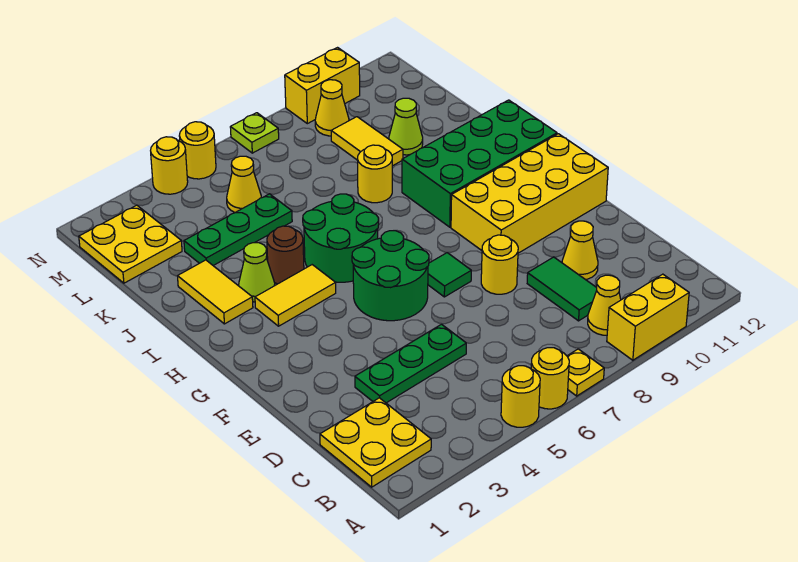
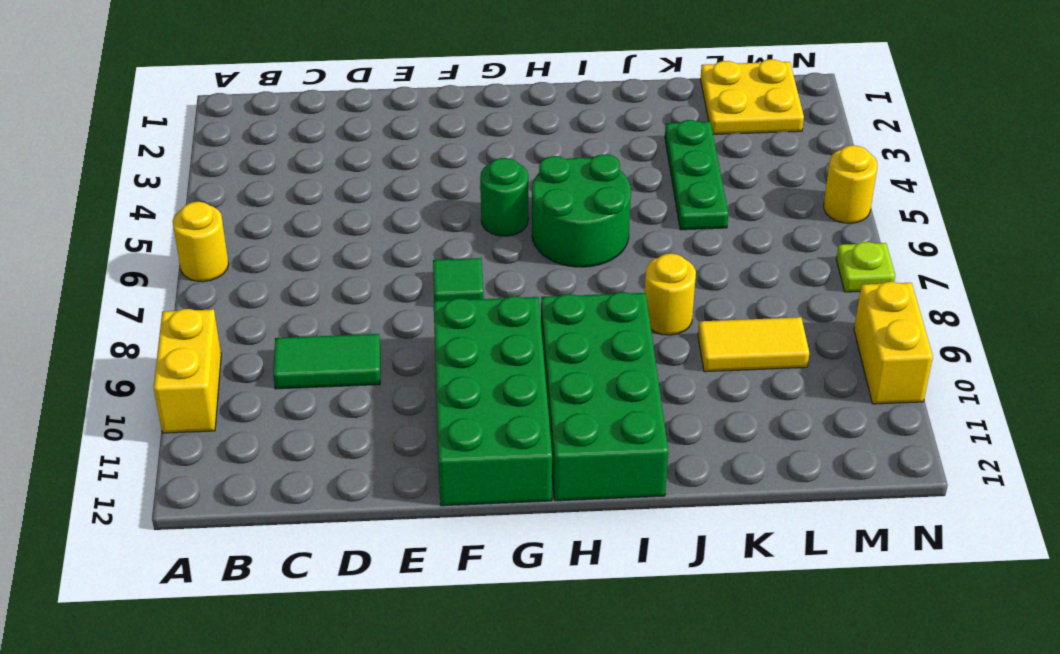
green brick F9:G12 level 1 -> yellow brick F9:G12 level 1
green round brick G5 level 1 -> green round brick F5:G6 level 1
none -> yellow round brick A5 level 1
none -> yellow plate A7 level 1
none -> yellow plate B1:C2 level 1
none -> yellow cone B9 level 1

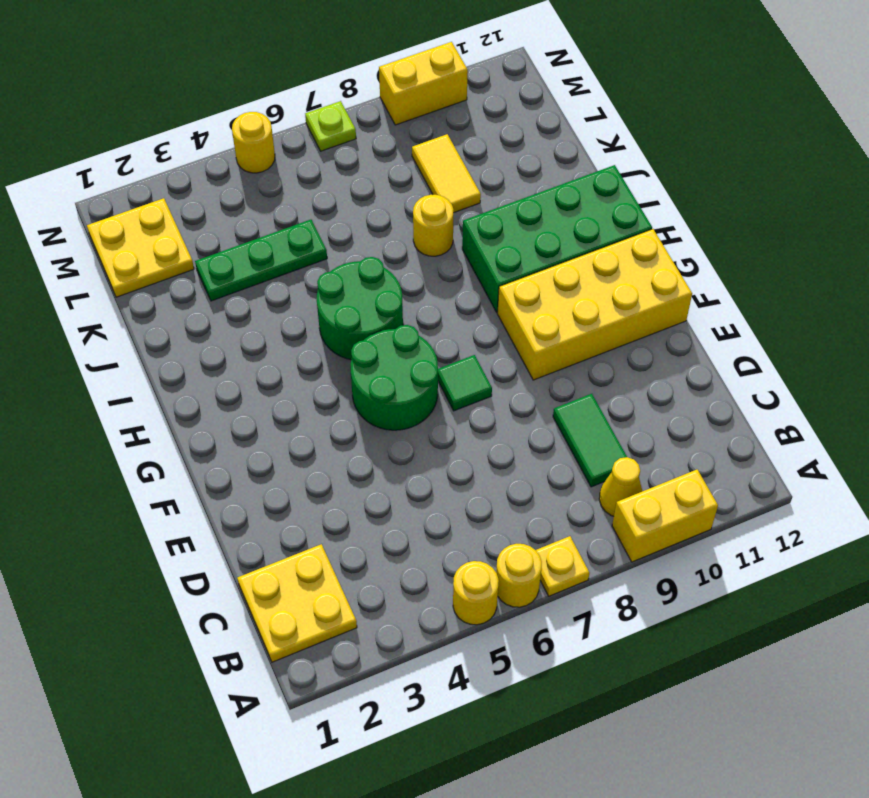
none -> green plate D3:D5 level 1
none -> yellow cone D10 level 1
none -> yellow round brick E8 level 1
none -> yellow tile H3:H4 level 1

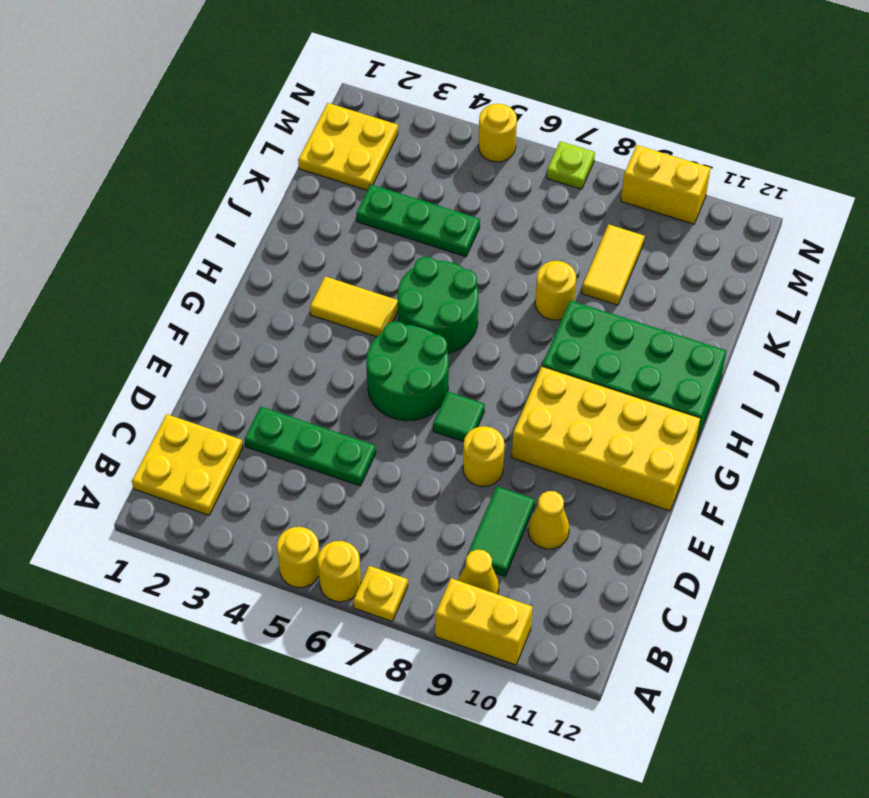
none -> yellow tile I2:J2 level 1
none -> lime cone I3 level 1
none -> brown round brick I4 level 1
none -> lime cone K10 level 1

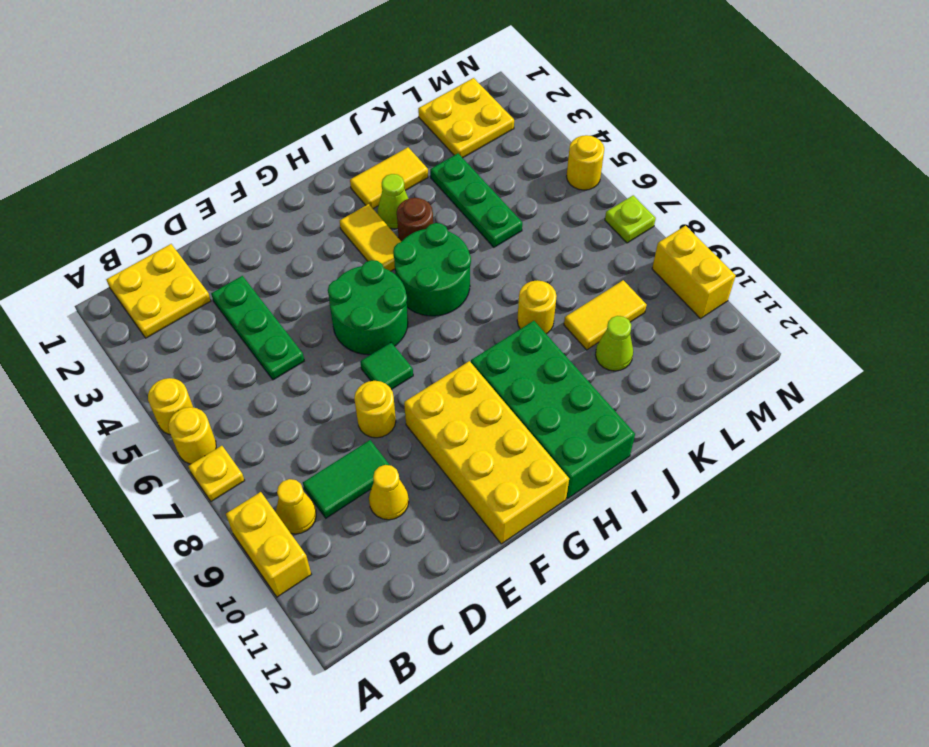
none -> yellow cone L5 level 1
none -> yellow cone M9 level 1
none -> yellow round brick N4 level 1

